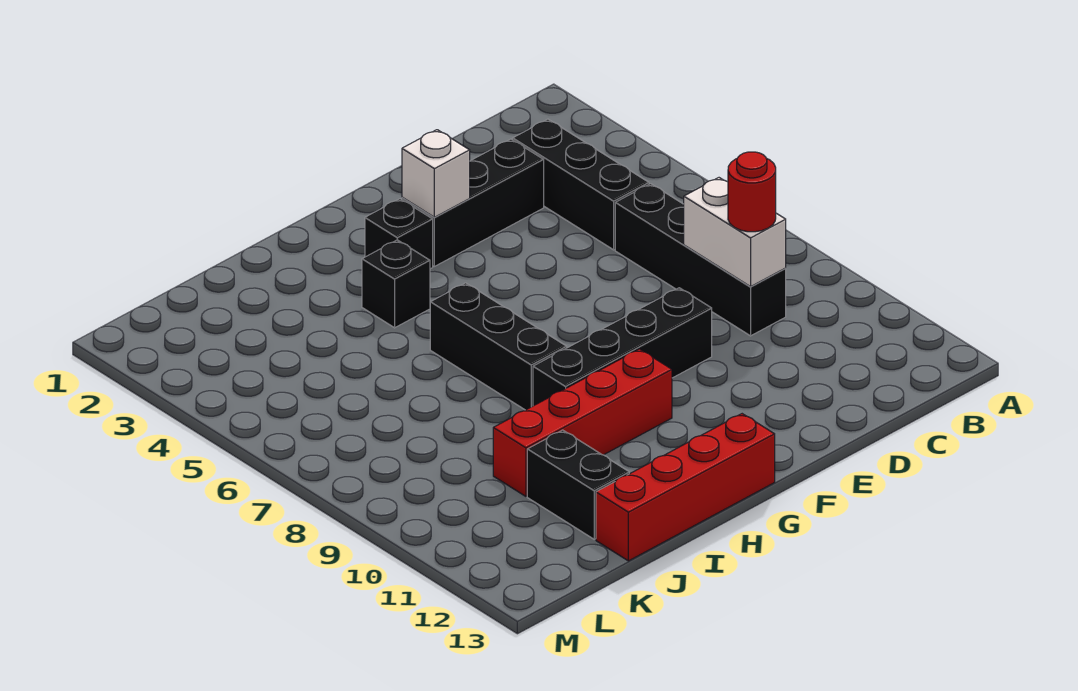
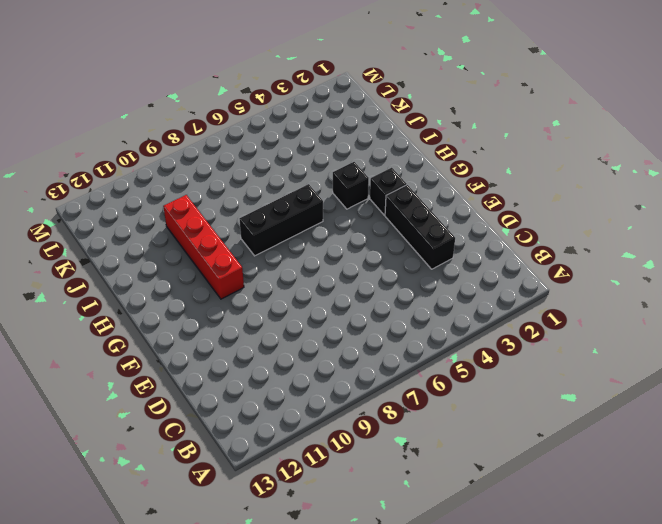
none -> black brick C3:C5 level 1
none -> black brick C6:C9 level 1
none -> black brick E9:H9 level 1

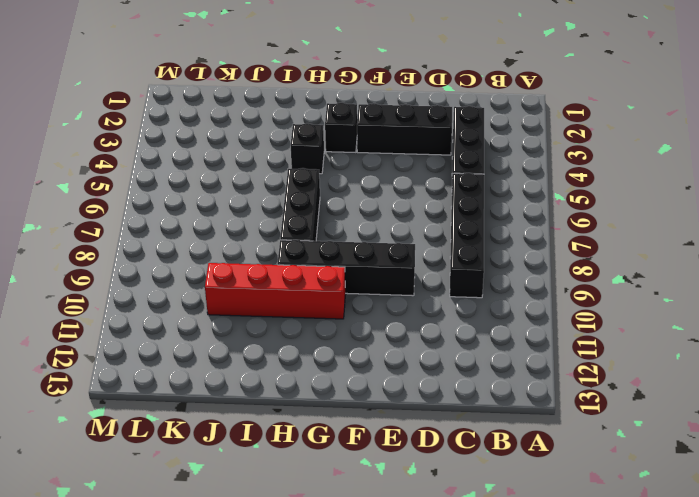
none -> red brick G13:J13 level 1
none -> black brick J11:J12 level 1
none -> white brick C8:C9 level 2

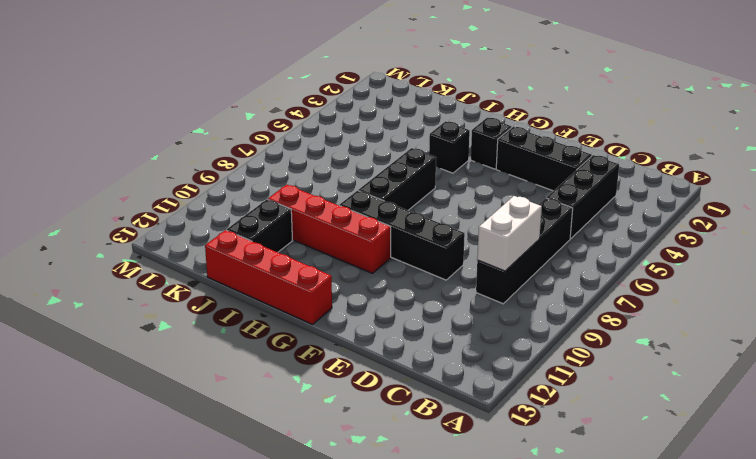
none -> white brick F3 level 2
none -> red round brick C9 level 3

